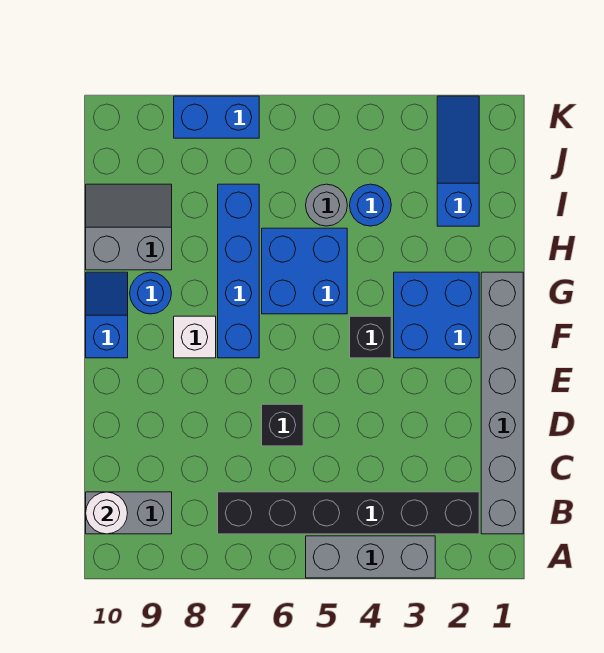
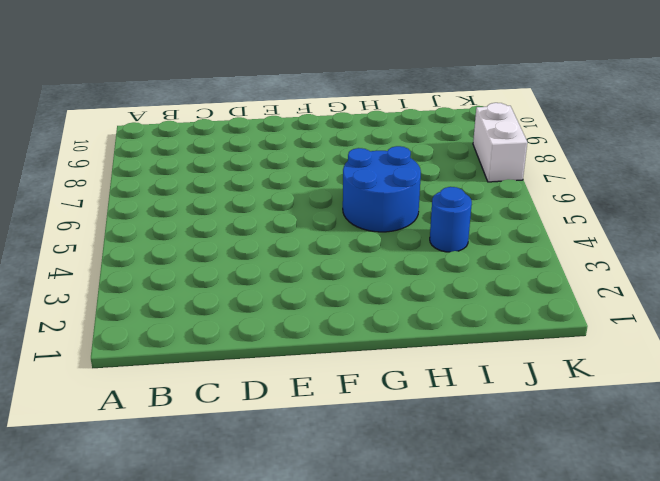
blue round brick G5:H6 level 1 -> blue brick G5:H6 level 1
white brick K7:K8 level 1 -> blue brick K7:K8 level 1
none -> grey brick A3:A5 level 1
none -> grey brick B1:G1 level 1
none -> black brick B2:B7 level 1

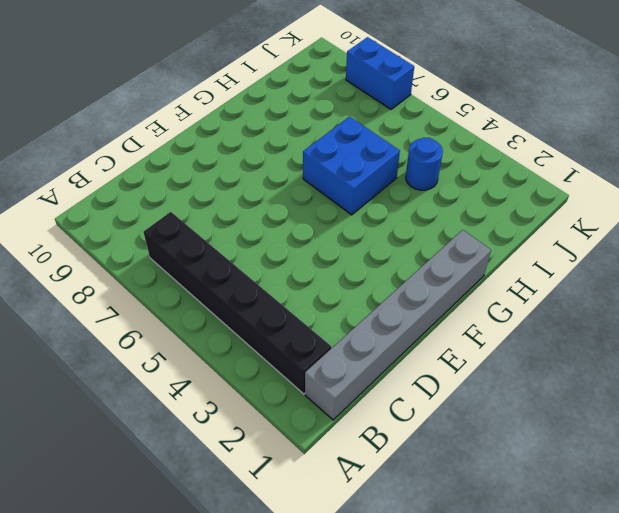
none -> grey brick A3:A5 level 1
none -> grey brick B9:B10 level 1
none -> black brick D6 level 1

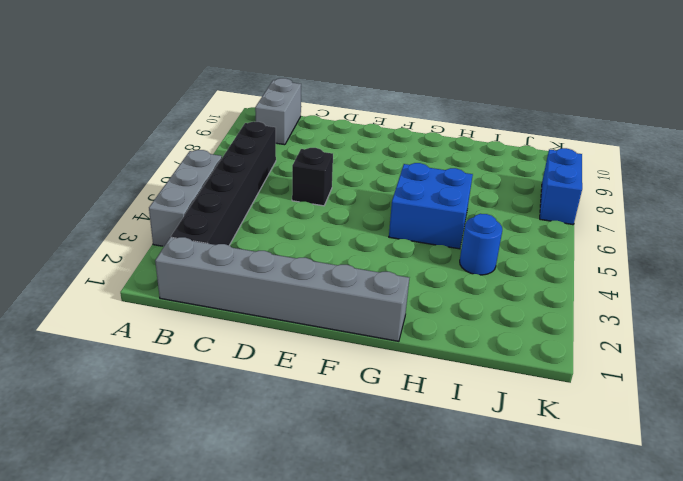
none -> blue brick F2:G3 level 1
none -> black brick F4 level 1
none -> blue brick F7:I7 level 1

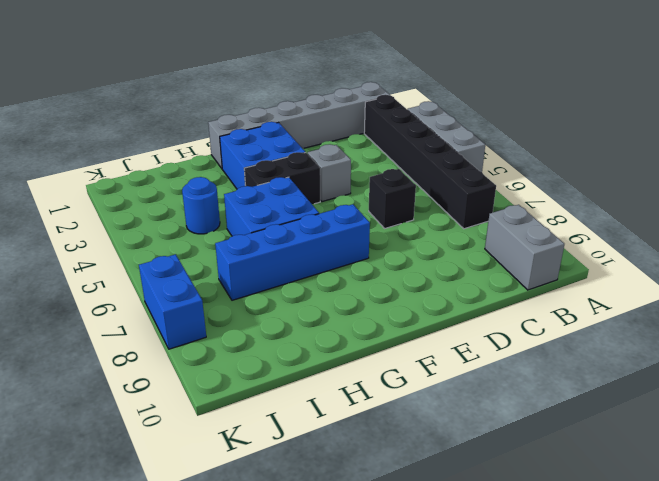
grey brick E4 level 1 -> none
black brick F4:G4 level 1 -> black brick F4 level 1
none -> white brick F8 level 1
none -> blue slope F10:G10 level 1 top F
none -> blue round brick G9 level 1

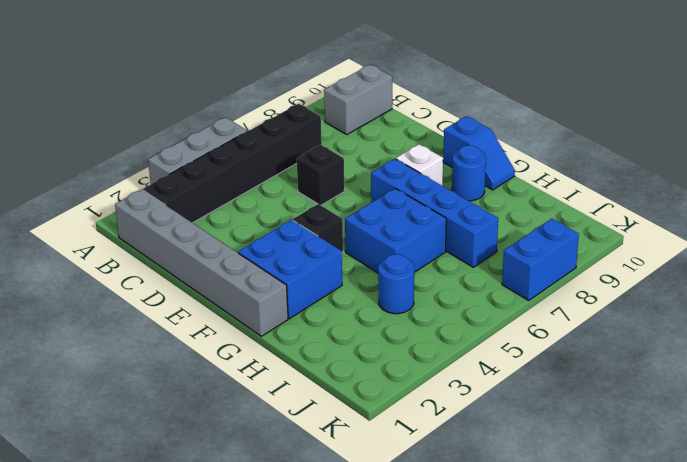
none -> grey slope H9:I10 level 1 top H
none -> blue slope I2:K2 level 1 top I
none -> grey round brick I5 level 1

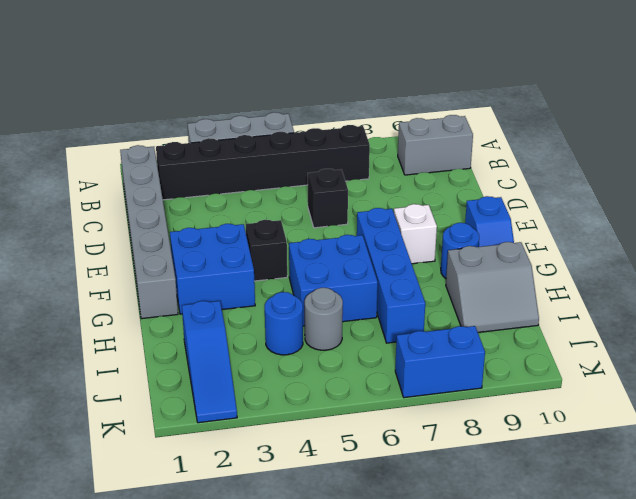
none -> white round brick B10 level 2

